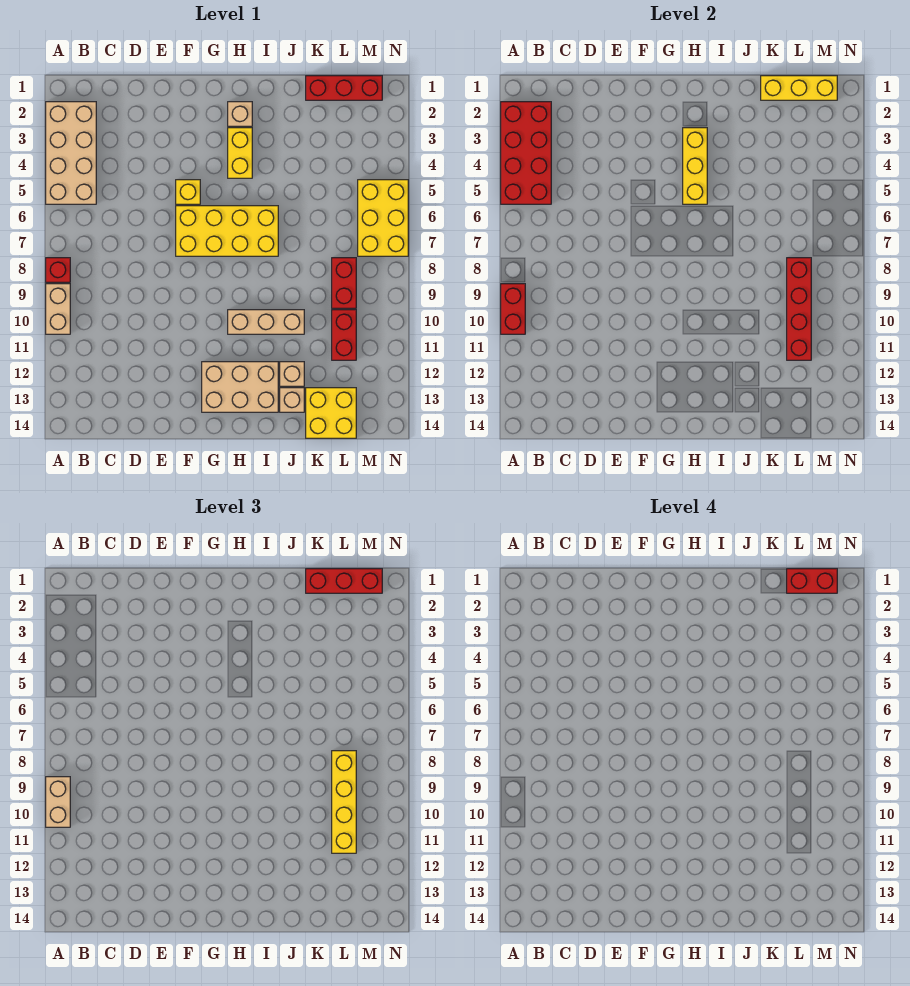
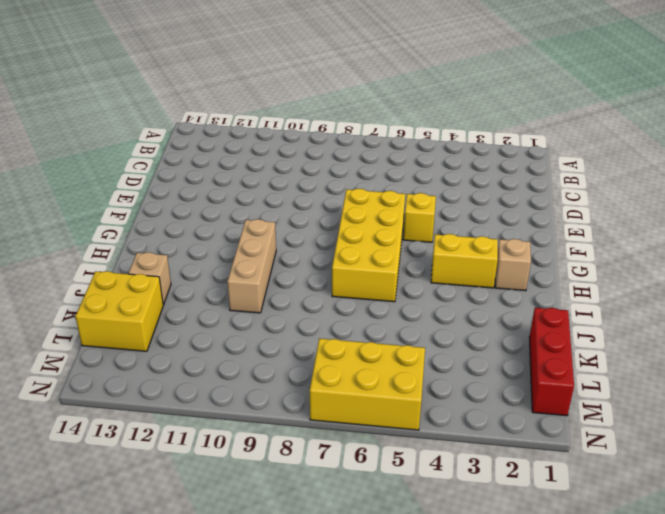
none -> tan brick A2:B5 level 1
none -> red brick A8 level 1
none -> tan brick A9:A10 level 1

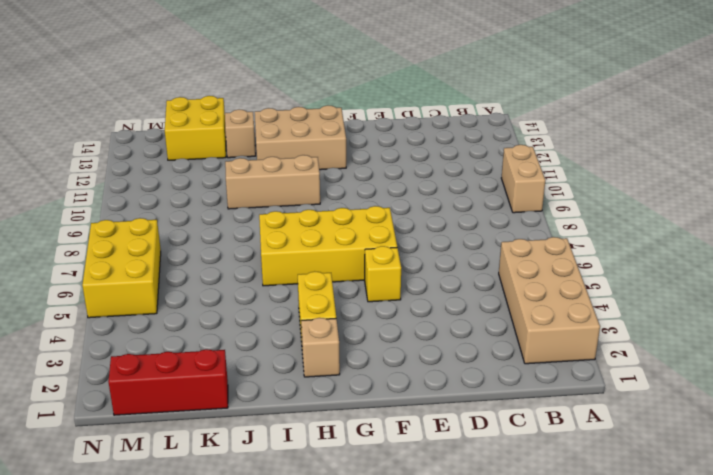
none -> red brick A8 level 1
none -> tan brick J12 level 1
none -> red brick L8:L9 level 1

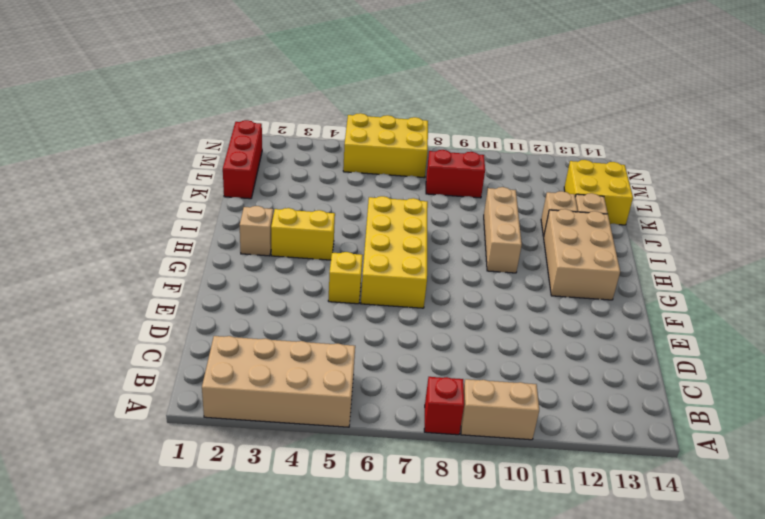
none -> red brick L10:L11 level 1
none -> red brick A2:B5 level 2
none -> red brick A9:A10 level 2

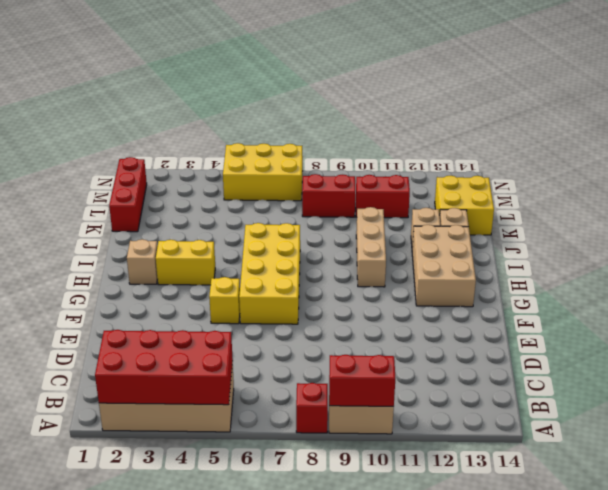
none -> yellow brick H3:H5 level 2
none -> yellow brick K1:M1 level 2
none -> red brick L8:L11 level 2

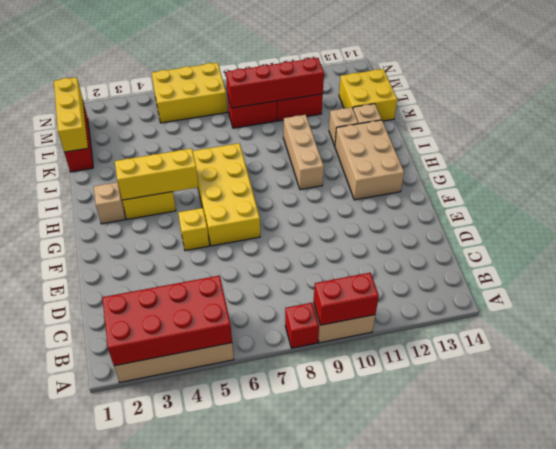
none -> tan brick A9:A10 level 3
none -> red brick K1:M1 level 3
none -> yellow brick L8:L11 level 3

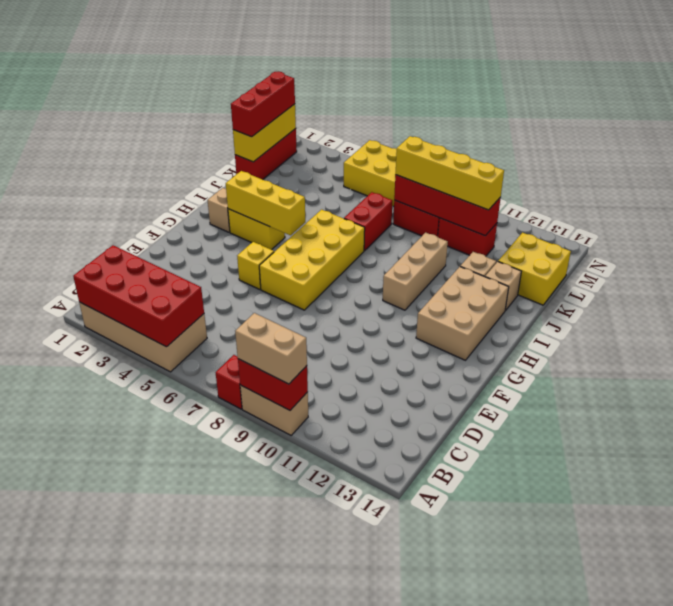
red brick J7:K7 level 1 -> red brick L1:M1 level 4

